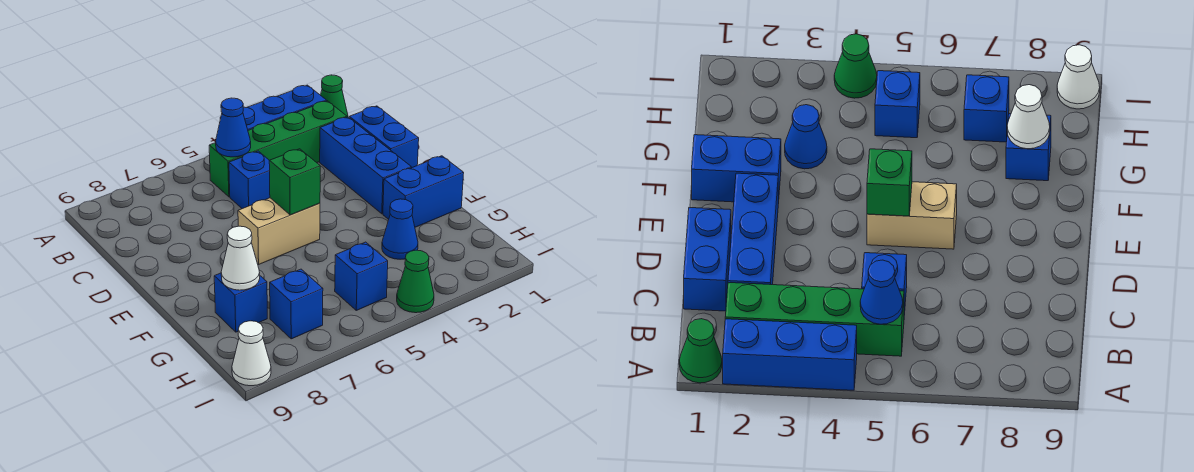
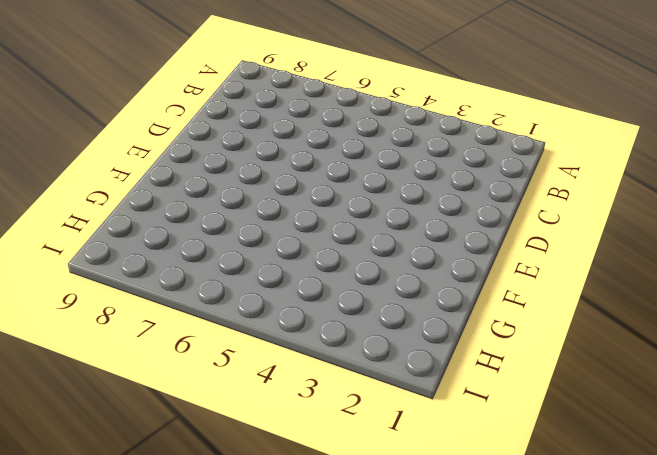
none -> green cone A1 level 1
none -> blue brick A2:A4 level 1
none -> green brick B2:B5 level 1

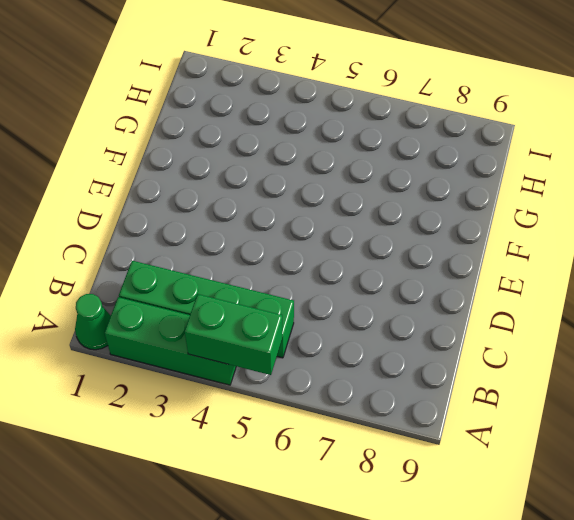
green brick A2:A4 level 1 -> blue brick A2:A4 level 1
green brick A4:A5 level 2 -> none
none -> blue brick C1:D1 level 1
none -> blue brick C2:E2 level 1
none -> blue brick C5 level 1

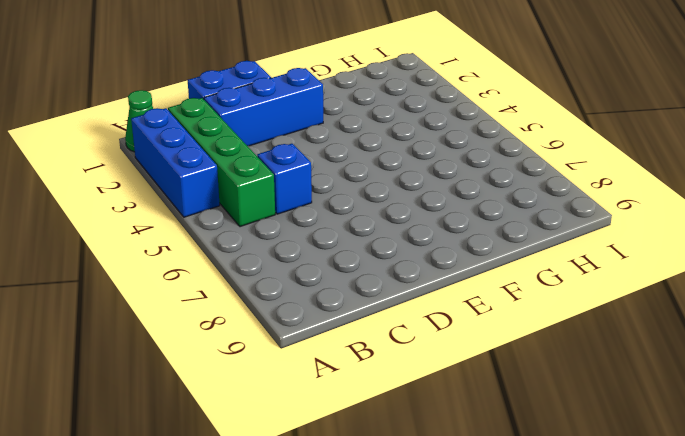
none -> tan brick E5:E6 level 1
none -> blue brick F1:F2 level 1
none -> blue cone G3 level 1

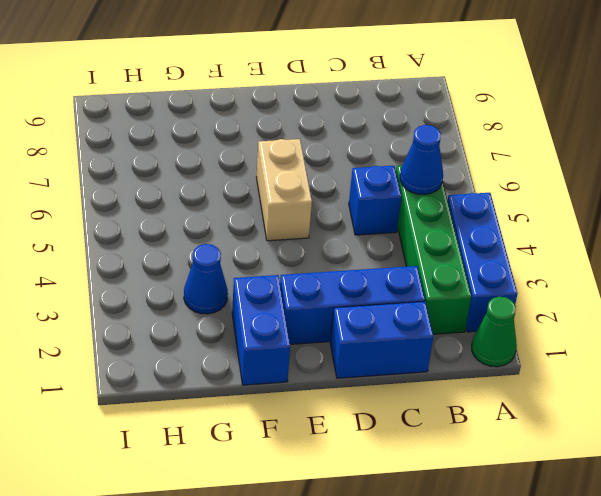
none -> blue brick G8 level 1
none -> blue brick H5 level 1
none -> blue brick H7 level 1

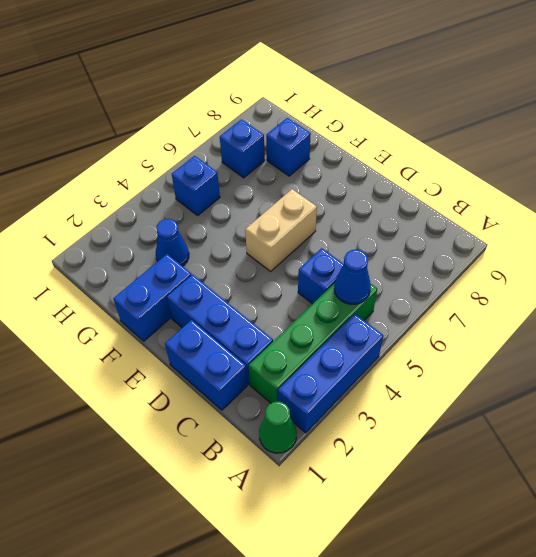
none -> green cone I4 level 1
none -> white cone I9 level 1
none -> green brick E5 level 2

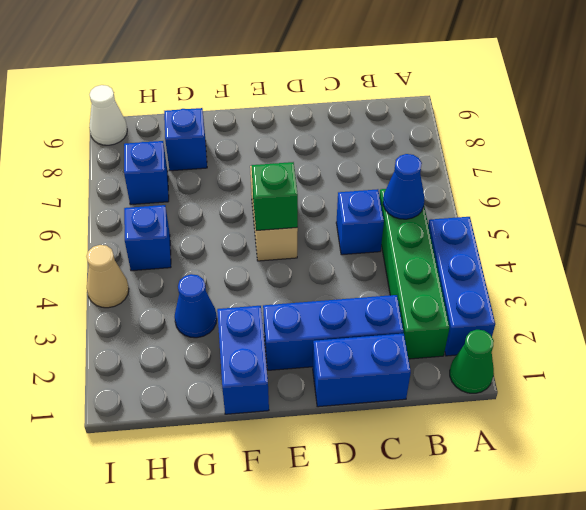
tan cone I4 level 1 -> green cone I4 level 1
none -> white cone G8 level 2

